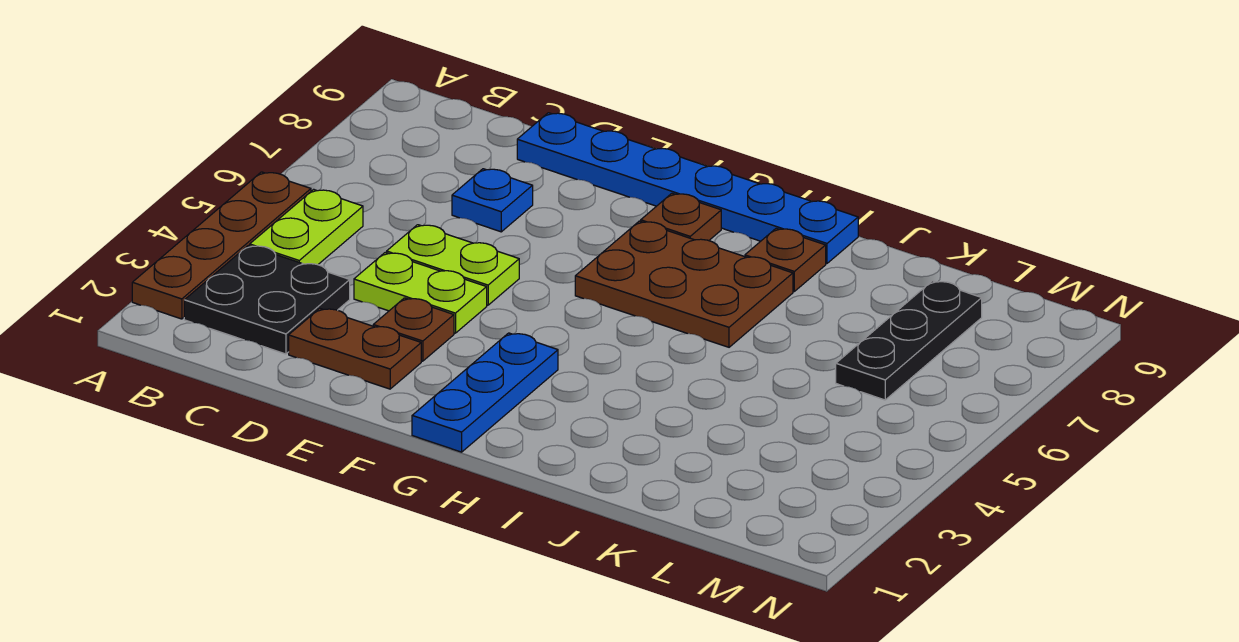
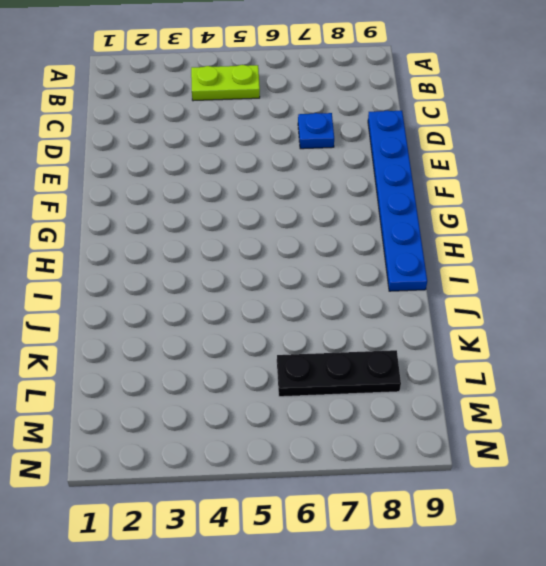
none -> brown plate A2:A5 level 1
none -> black plate B2:C3 level 1
none -> brown plate D2:E2 level 1

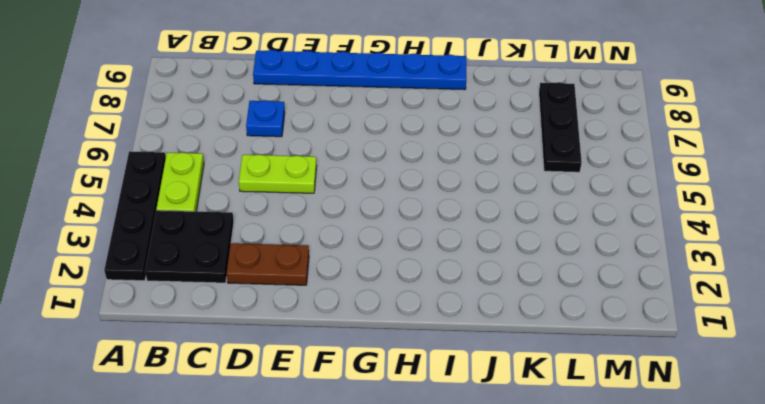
black plate A2:A5 level 1 -> brown plate A2:A5 level 1
none -> lime plate D4:E4 level 1
none -> brown plate E3 level 1
none -> blue plate G1:G3 level 1

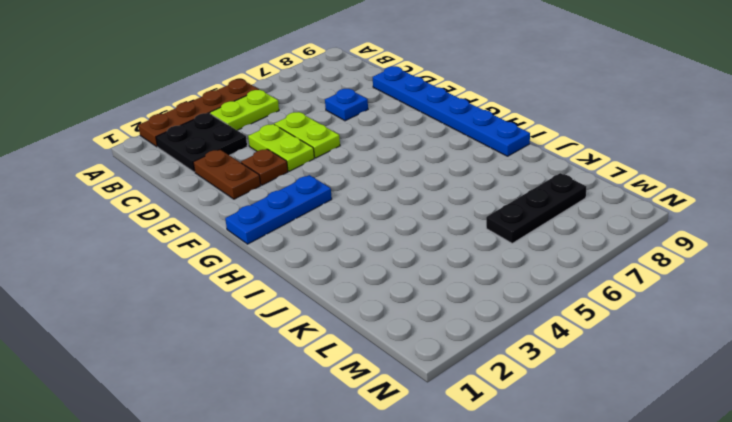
none -> brown plate G6:I7 level 1
none -> brown plate G8 level 1
none -> brown plate I8 level 1

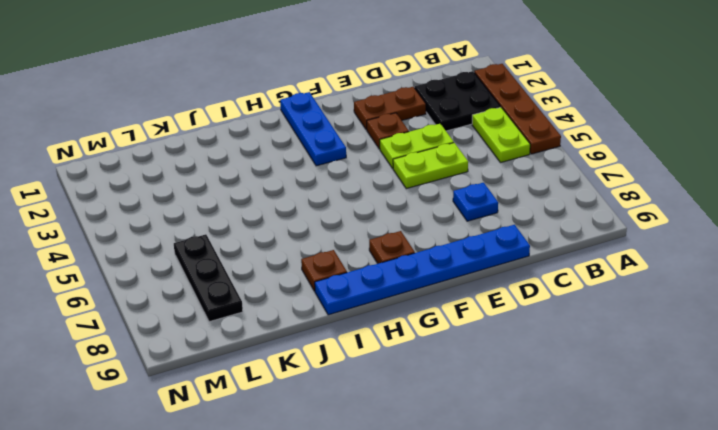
none -> brown plate G6:I7 level 1

